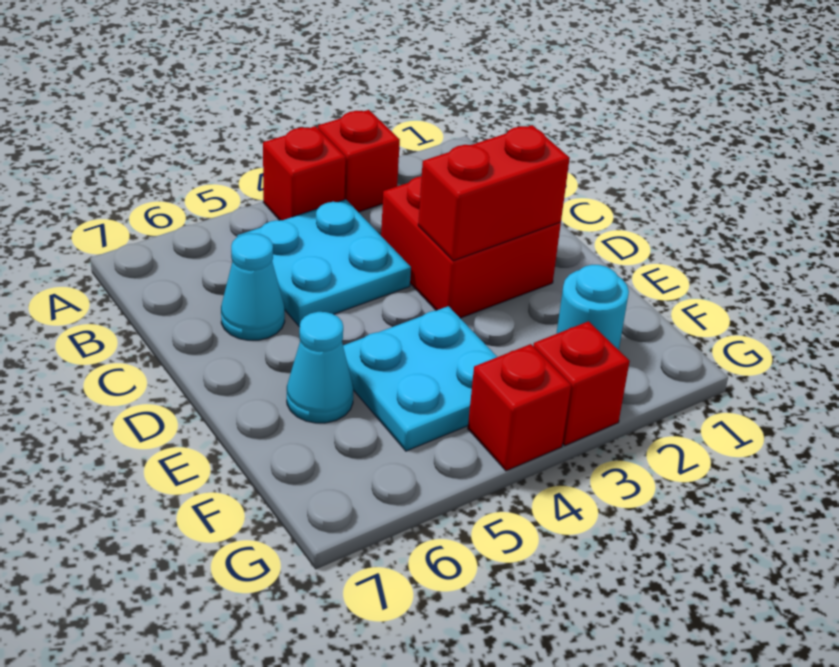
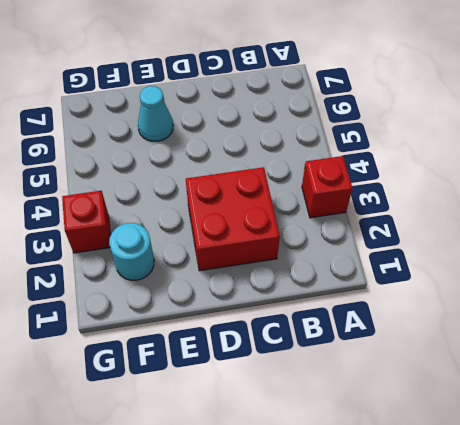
none -> red brick A4 level 1
none -> cyan plate B4:C5 level 1

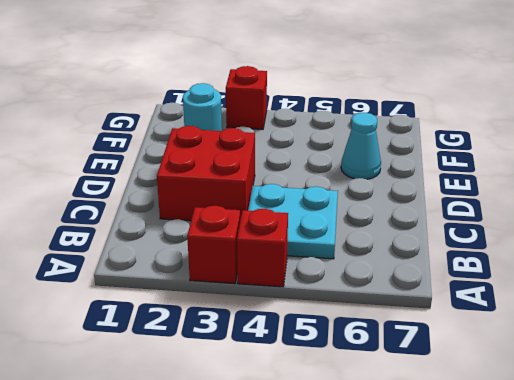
none -> cyan cone C6 level 1
none -> cyan plate E4:F5 level 1

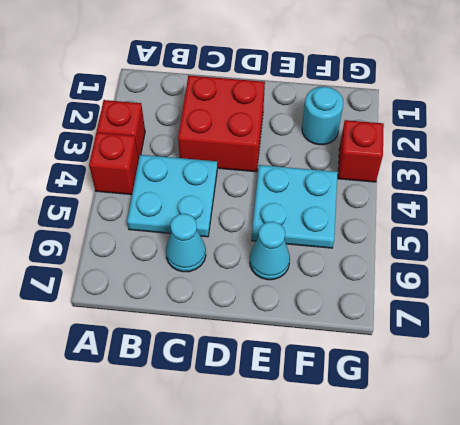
none -> red brick G4 level 1
none -> red brick D2:D3 level 2

